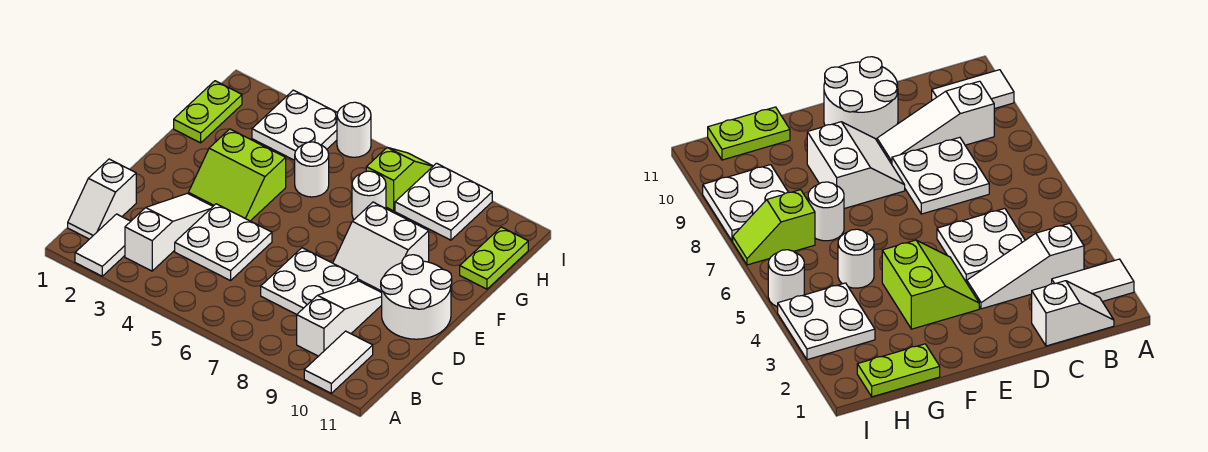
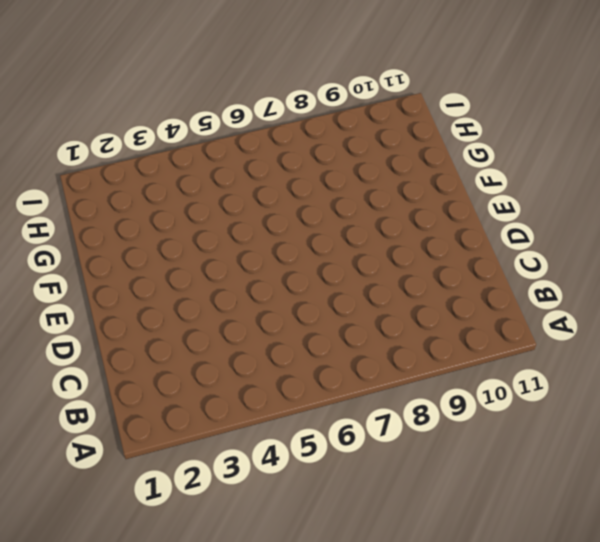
none -> white tile A2:B2 level 1
none -> white tile A10:B10 level 1
none -> white slope B1:C1 level 1 top C

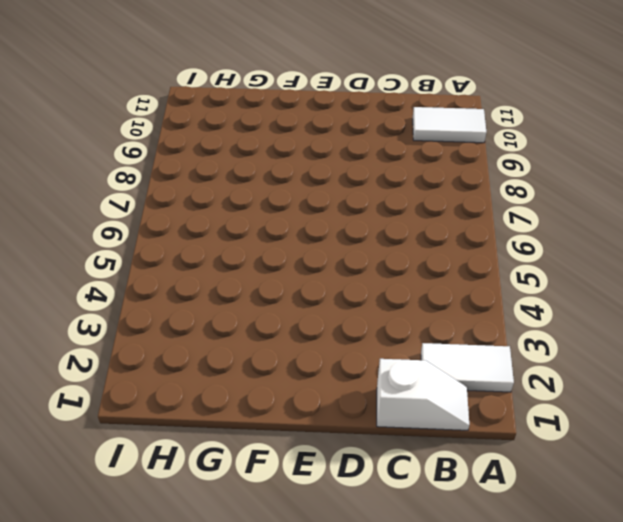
none -> white slope B3:D3 level 1 top B
none -> white slope B9:D9 level 1 top B
none -> white plate C4:D5 level 1

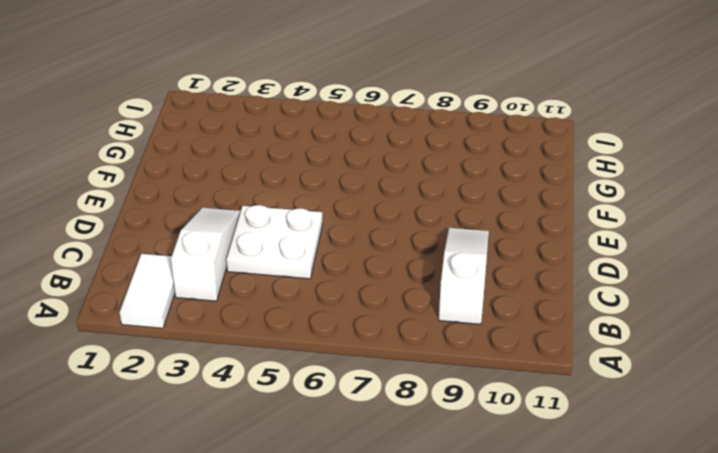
none -> white tile A10:B10 level 1
none -> white slope B1:C1 level 1 top C
none -> white plate C7:D8 level 1

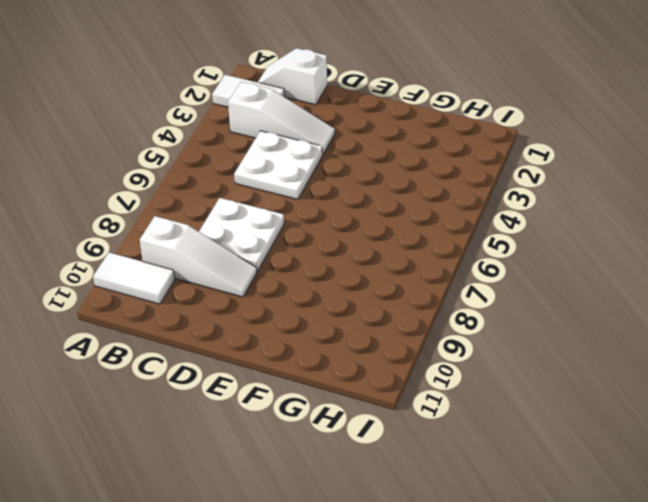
none -> white round brick D10:E11 level 1
none -> lime slope E3:F4 level 1 top F
none -> white slope E8:F9 level 1 top F

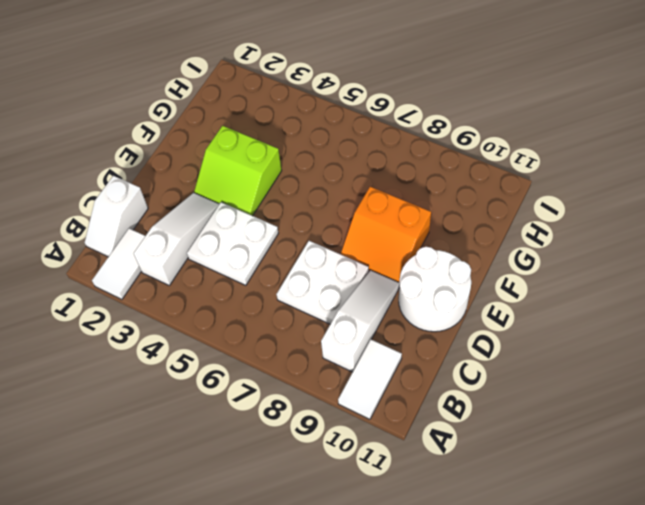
orange slope E8:F9 level 1 top F -> white slope E8:F9 level 1 top F
none -> lime plate G1:H1 level 1
none -> white round brick G5 level 1
none -> white round brick G7 level 1

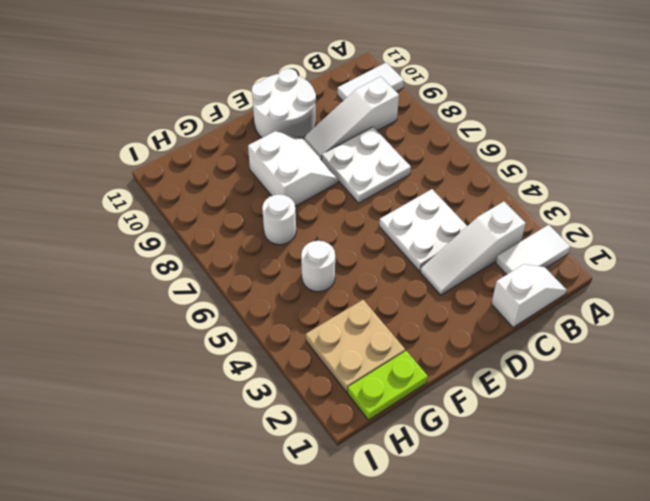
tan plate G2:H3 level 1 -> white plate H3:I4 level 1
none -> lime slope E3:F4 level 1 top F
none -> lime plate G11:H11 level 1
none -> lime slope H7:I7 level 1 top H

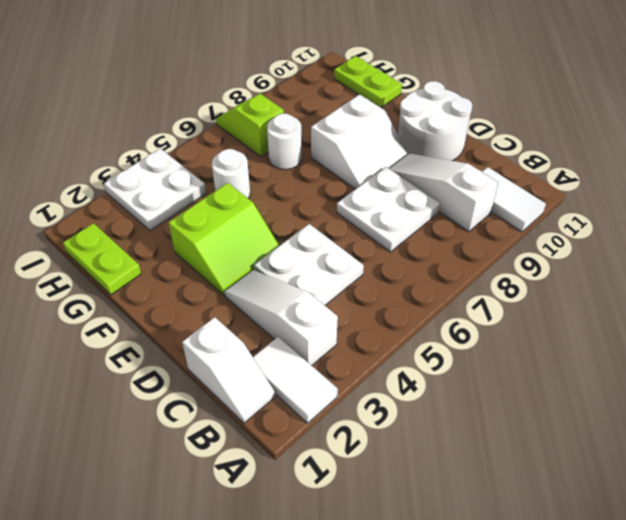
none -> white plate H8:I9 level 1
none -> white round brick I5 level 1

